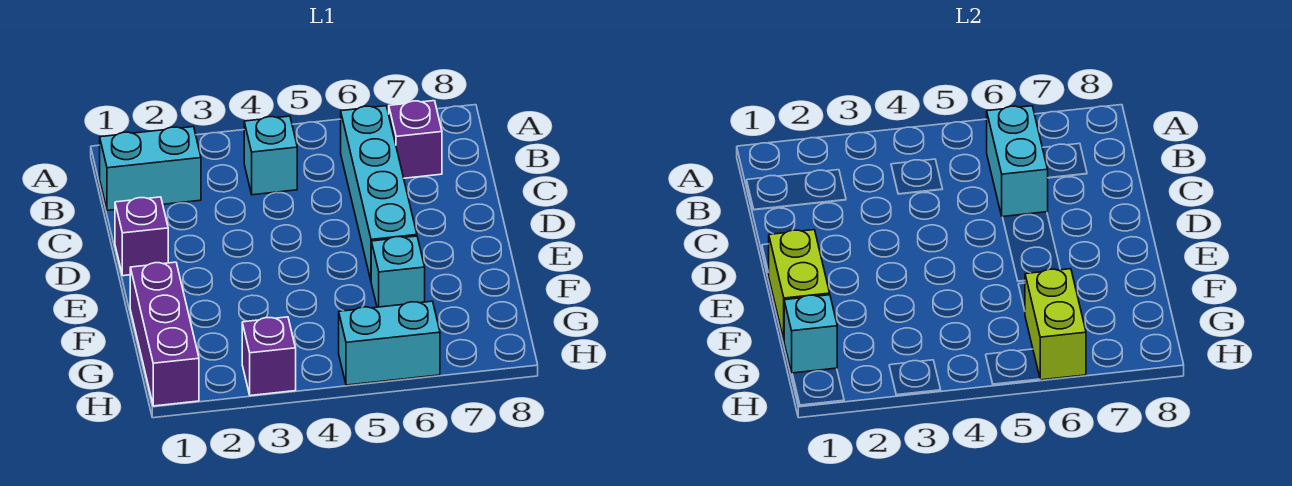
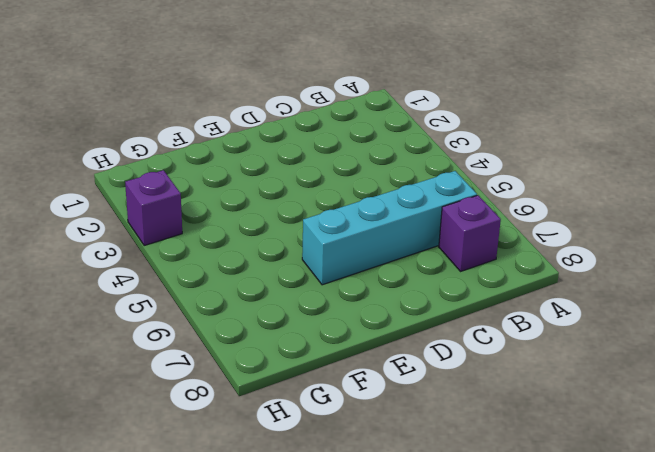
none -> cyan brick B1:B2 level 1
none -> cyan brick B4 level 1
none -> purple brick D1 level 1

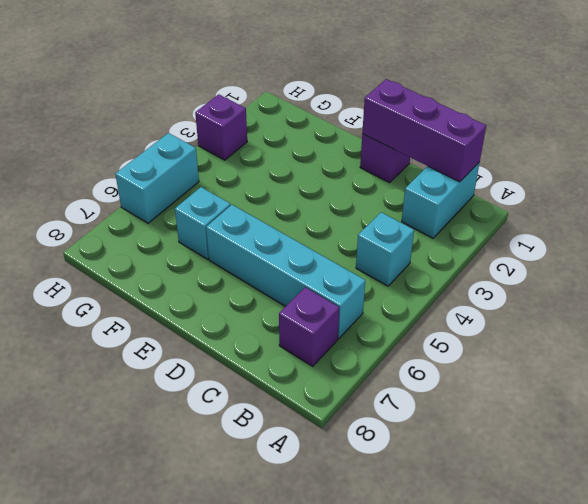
purple brick B1:D1 level 2 -> purple brick F1:H1 level 1
none -> cyan brick B6:C6 level 2
none -> lime brick E1:F1 level 2
none -> cyan brick G1 level 2

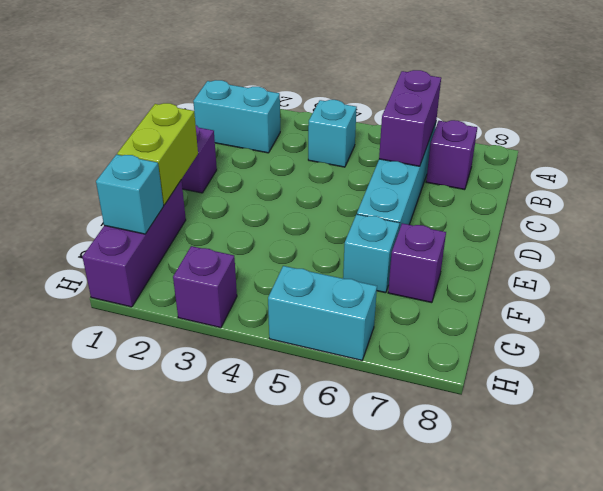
purple brick B6:C6 level 2 -> cyan brick B6:C6 level 2
purple brick F7 level 1 -> none
none -> lime brick G6:H6 level 2

